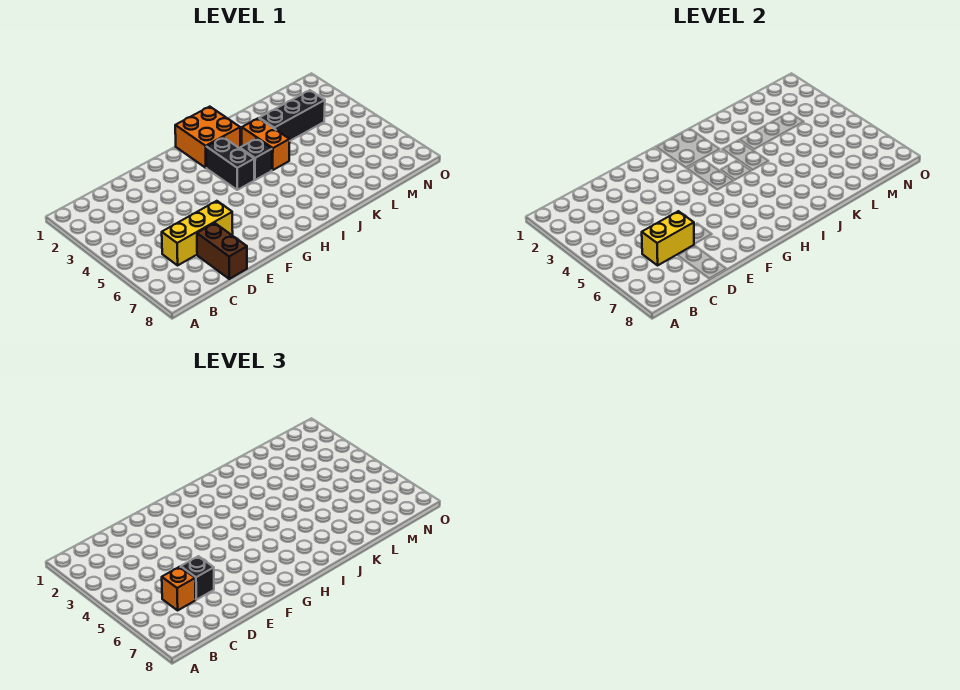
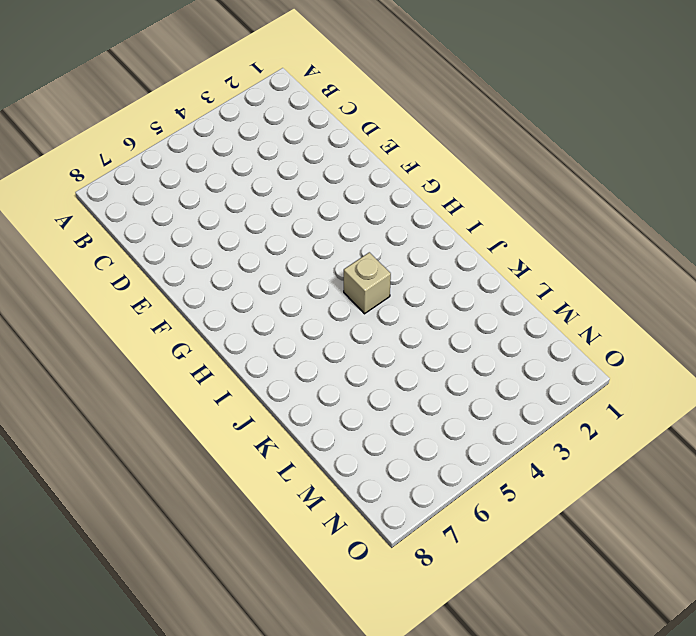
tan brick I4 level 1 -> black brick I4 level 1
none -> yellow brick C6:E6 level 1
none -> brown brick D7:D8 level 1

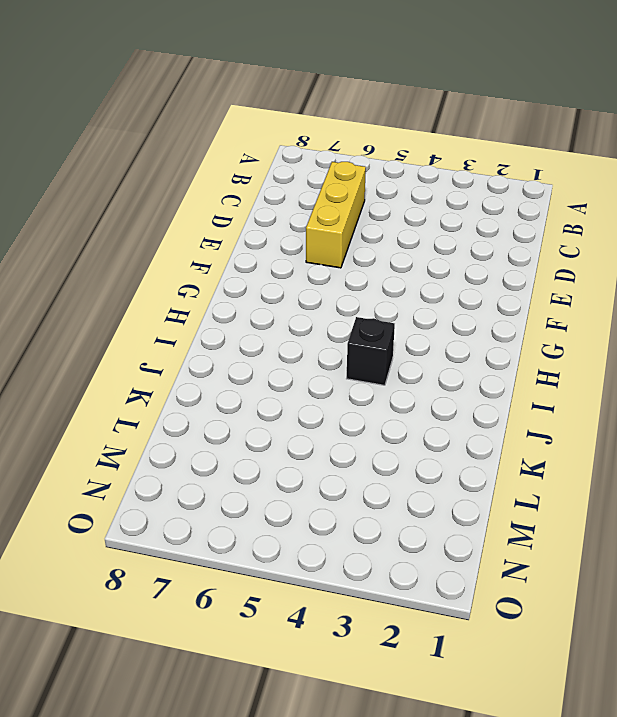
none -> brown brick D7:D8 level 1
none -> orange brick H1:I2 level 1

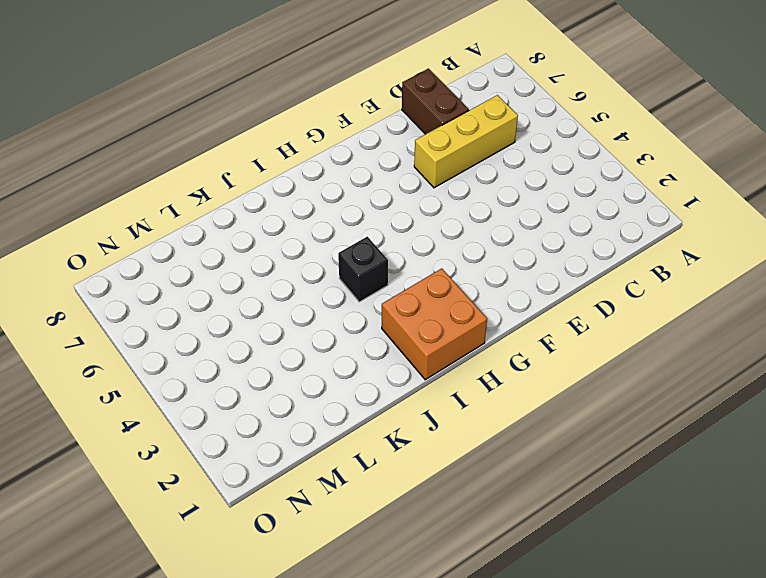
none -> black brick H3:H4 level 1
none -> orange brick J3:J4 level 1

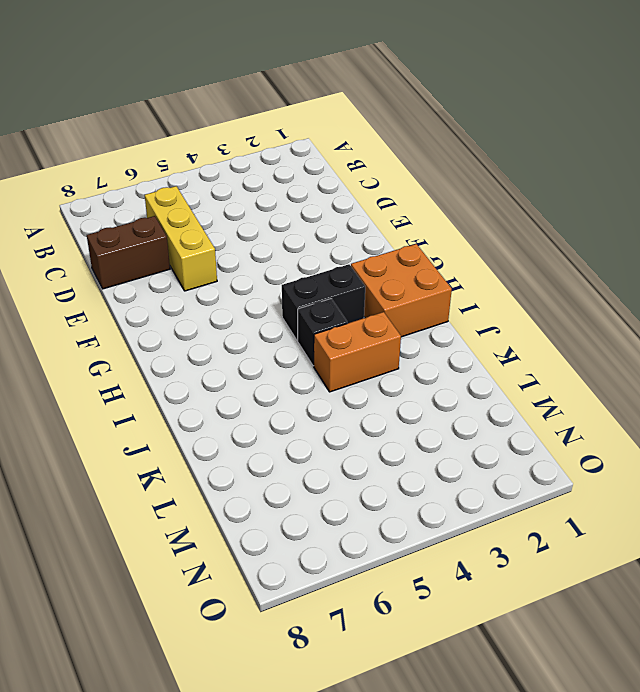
none -> black brick K3:M3 level 1
none -> yellow brick C6:D6 level 2

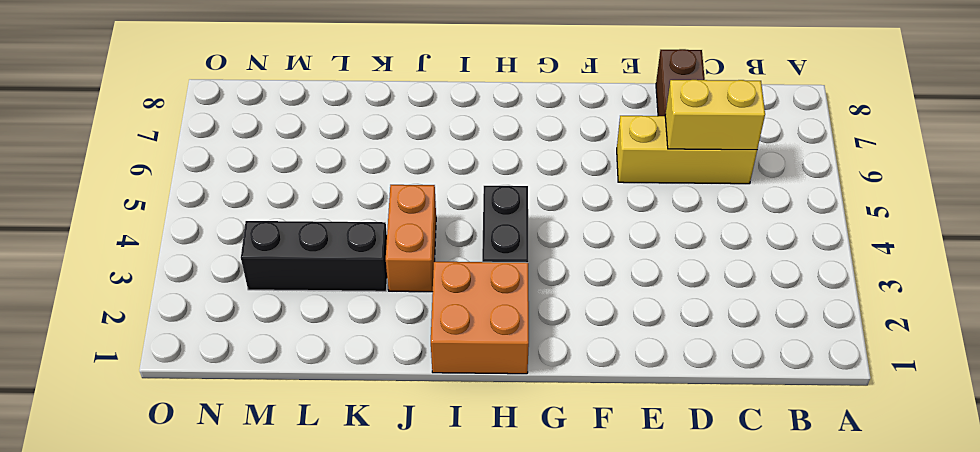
none -> black brick I4 level 1
none -> orange brick C6 level 3

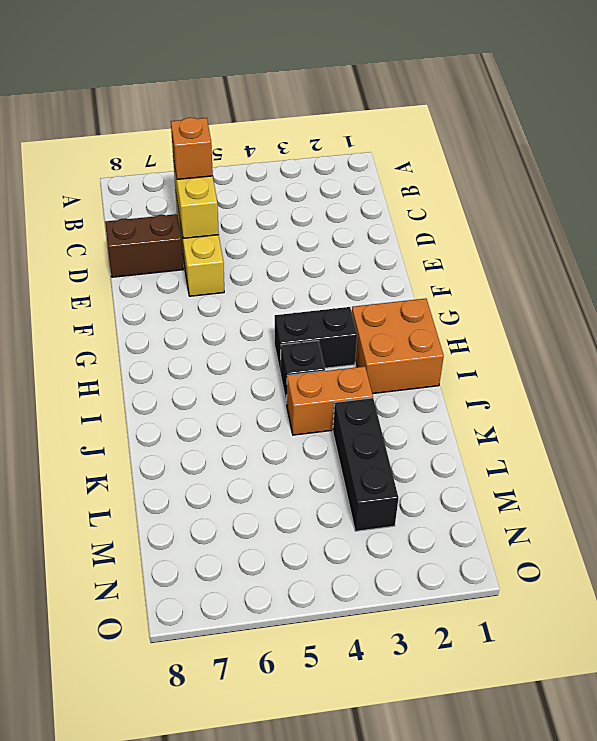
none -> black brick D6 level 3

